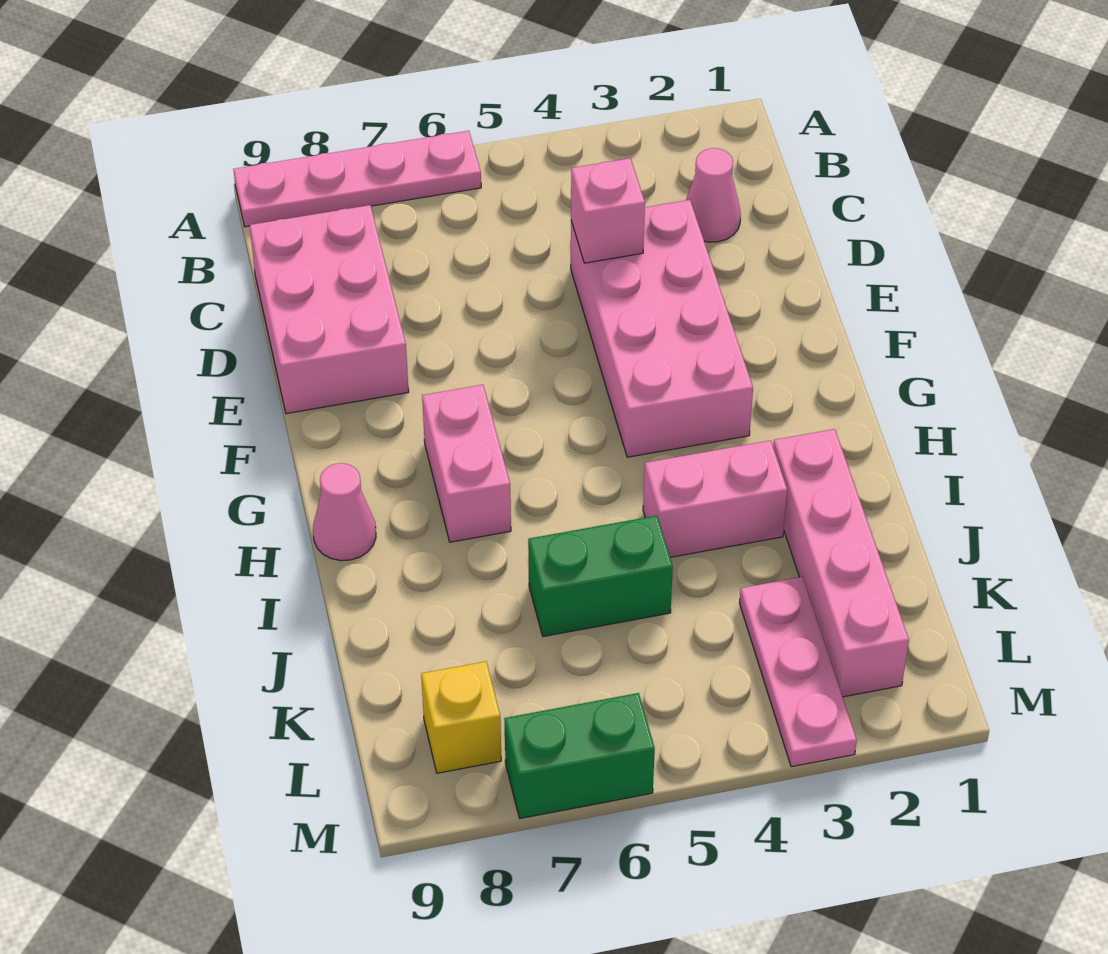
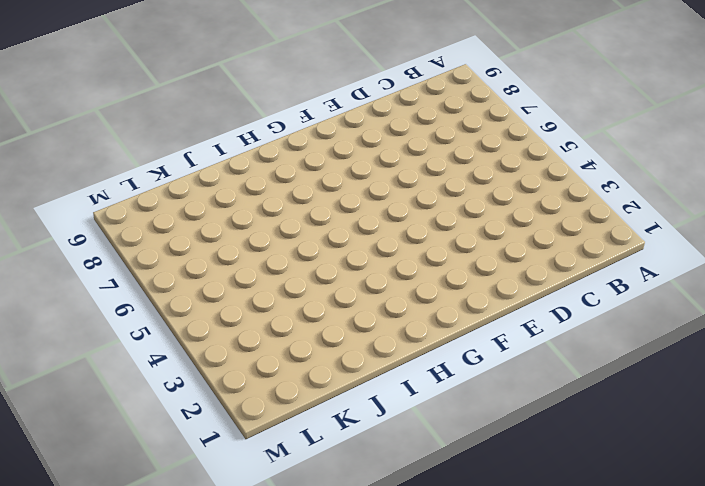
none -> pink plate A6:A9 level 1
none -> pink cone C2 level 1
none -> pink brick C8:E9 level 1

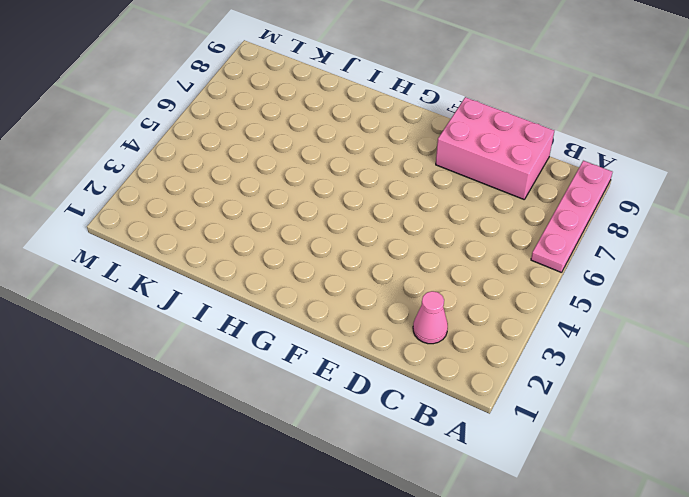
none -> pink brick D3:G4 level 1
none -> pink brick G7:H7 level 1
none -> pink cone H9 level 1

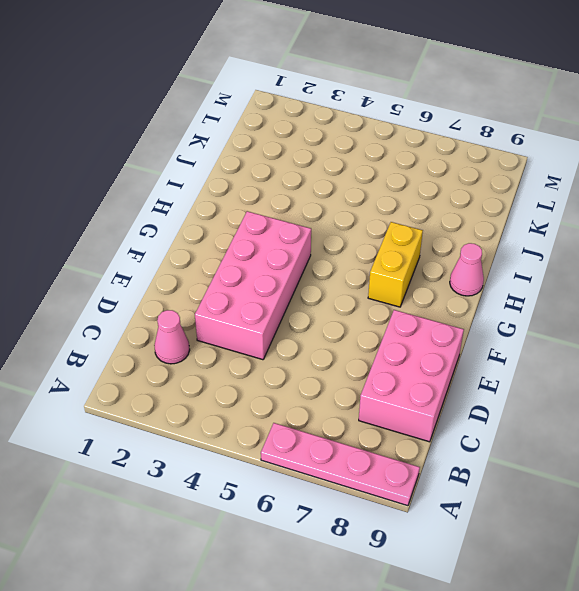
yellow brick G7:H7 level 1 -> pink brick G7:H7 level 1
none -> pink brick I2:L2 level 1
none -> pink brick I3:I4 level 1
none -> green brick J5:J6 level 1

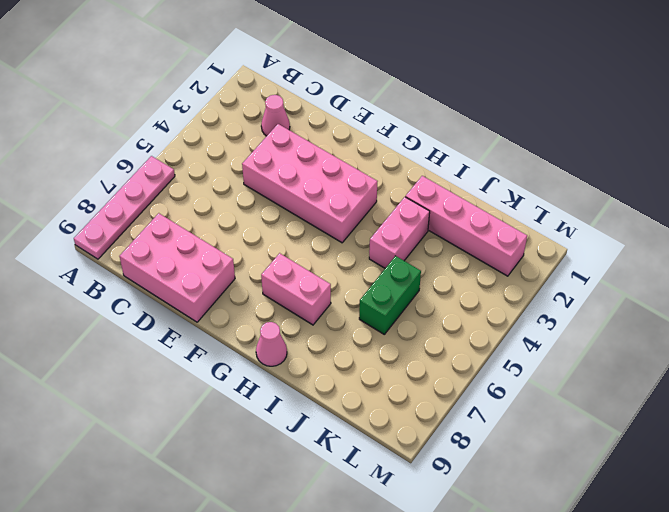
none -> pink plate K3:M3 level 1
none -> yellow brick L8 level 1
none -> green brick M6:M7 level 1

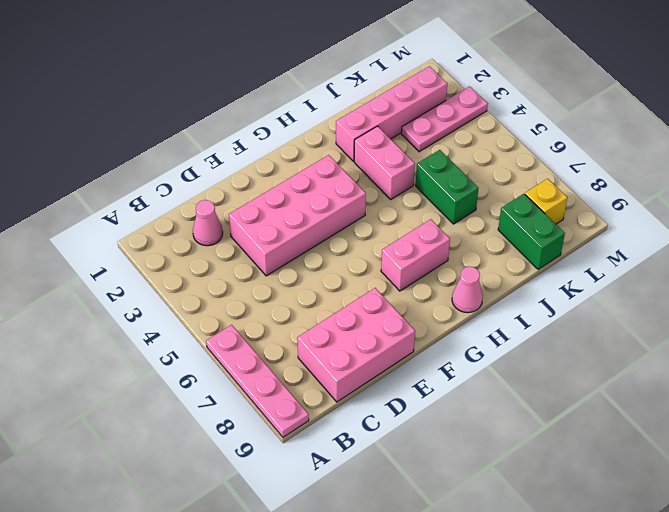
green brick K8:K9 level 1 -> green brick M6:M7 level 1
none -> pink brick D4 level 2

